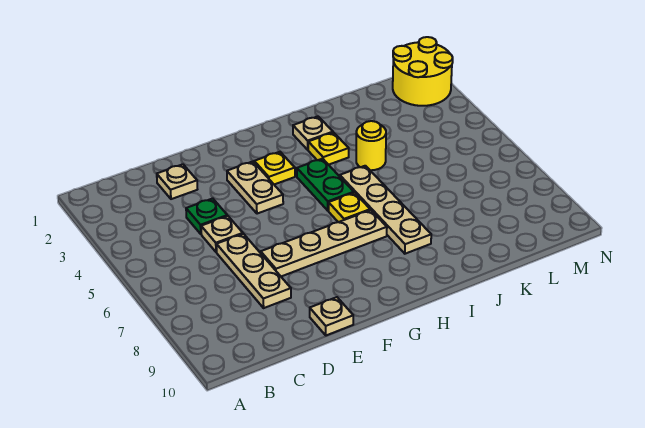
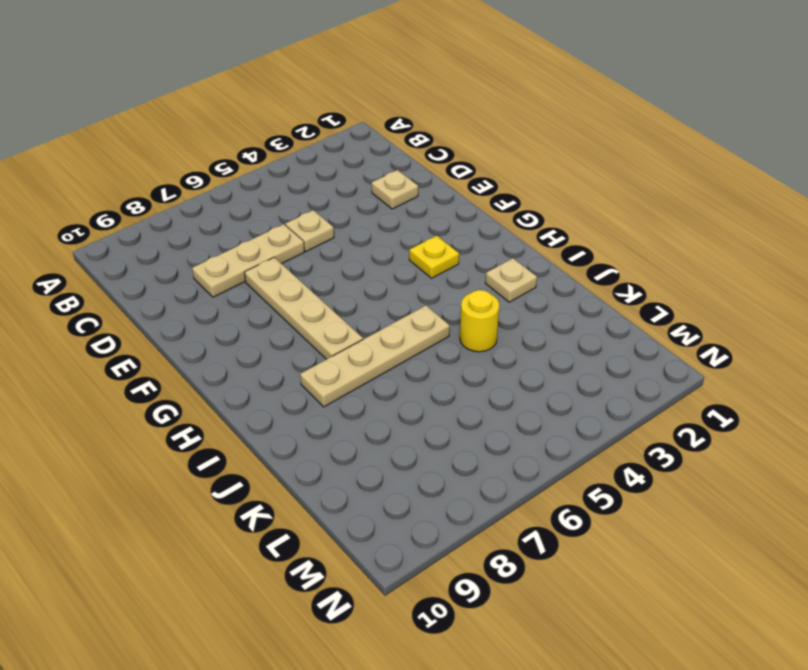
none -> green plate D4 level 1
none -> tan plate E10 level 1
none -> tan plate F3:F4 level 1

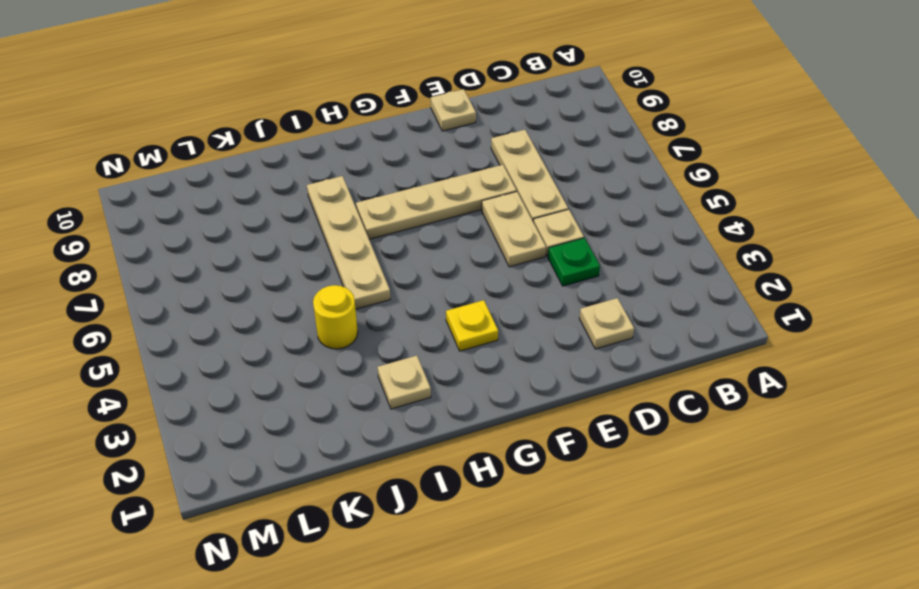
tan plate E5:E6 level 1 -> tan plate F3:F4 level 1
none -> green plate H4:H5 level 1
none -> yellow plate H6 level 1
none -> yellow plate I3 level 1

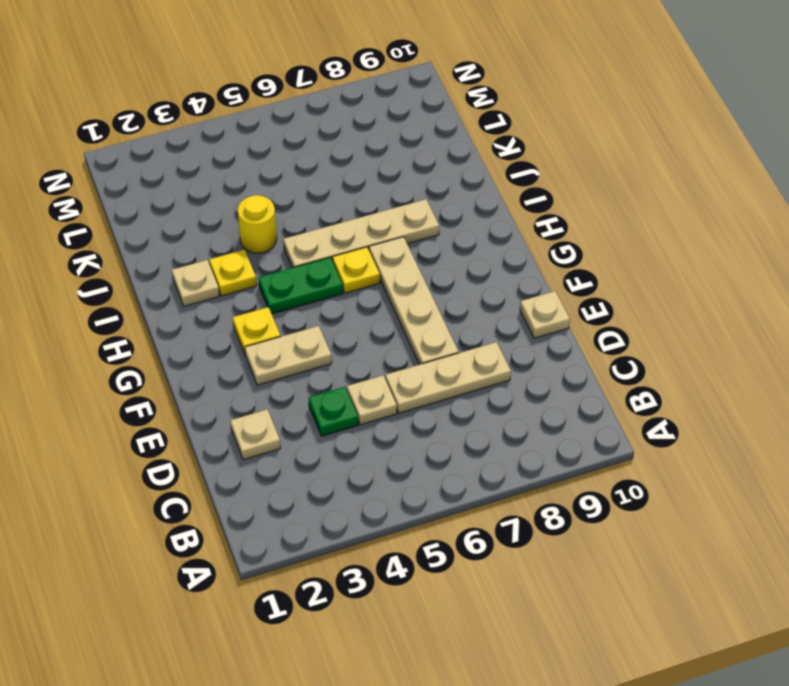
none -> yellow round brick M1:N2 level 1

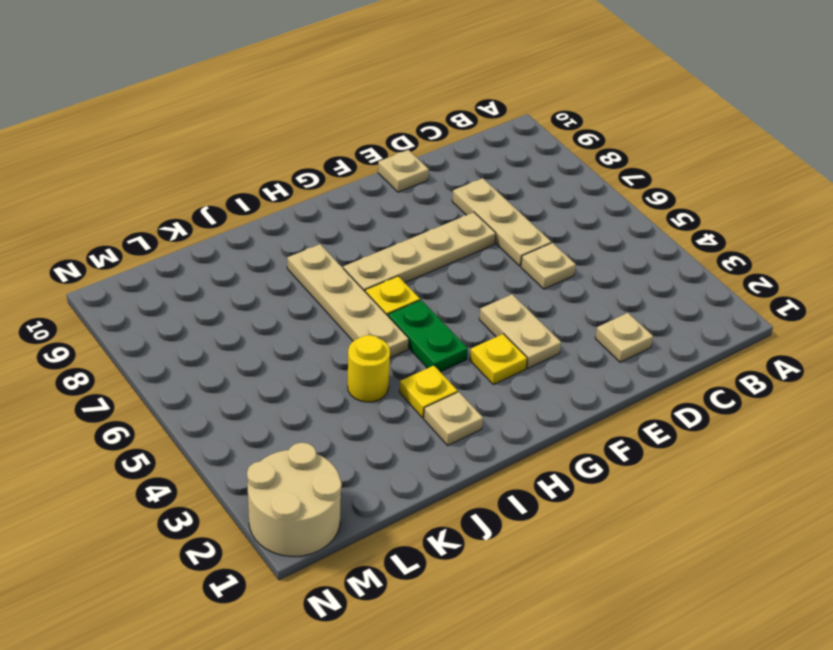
tan round brick M1:N2 level 1 -> yellow round brick M1:N2 level 1
none -> green plate D4 level 1

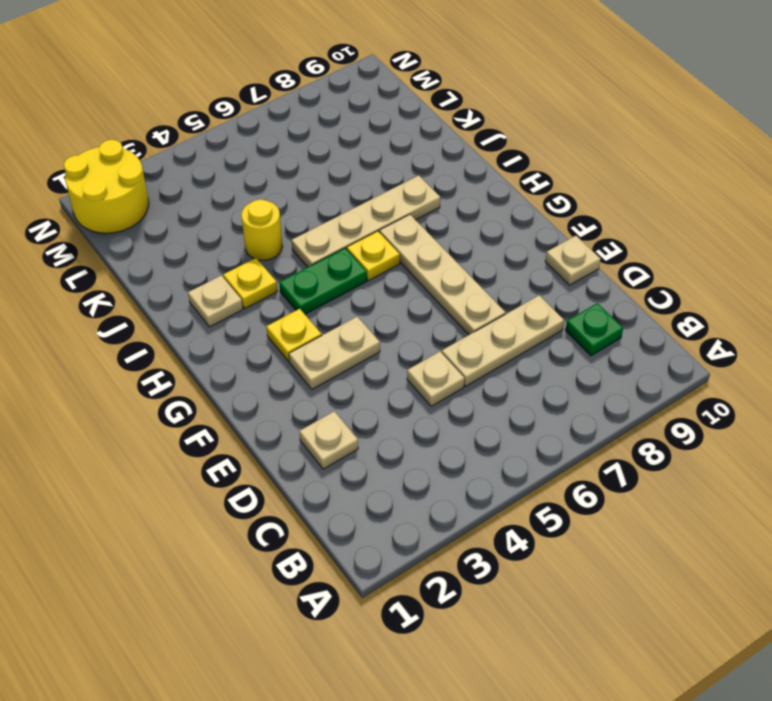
green plate C9 level 1 -> green plate D4 level 1

